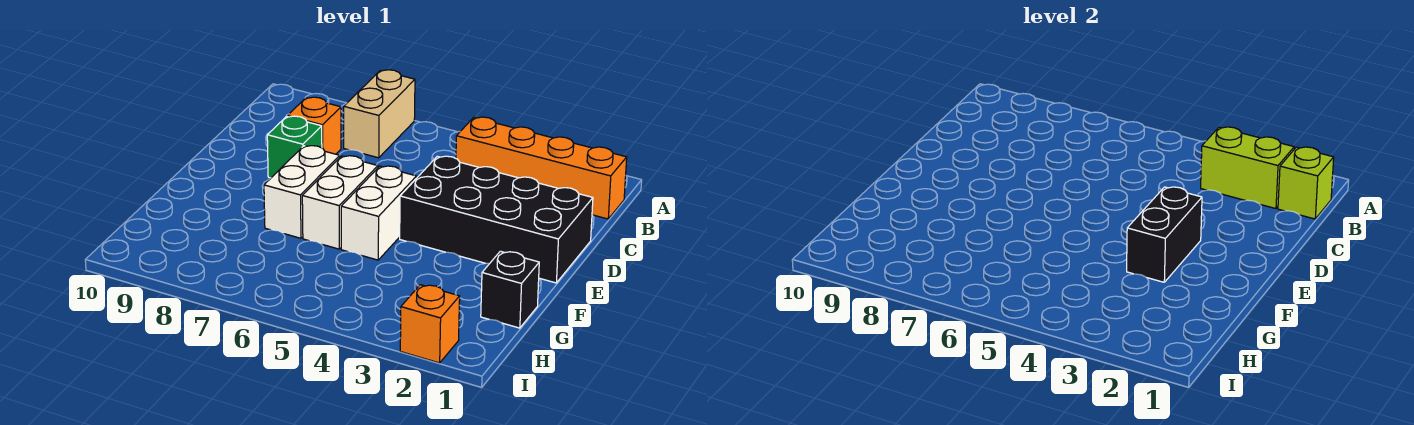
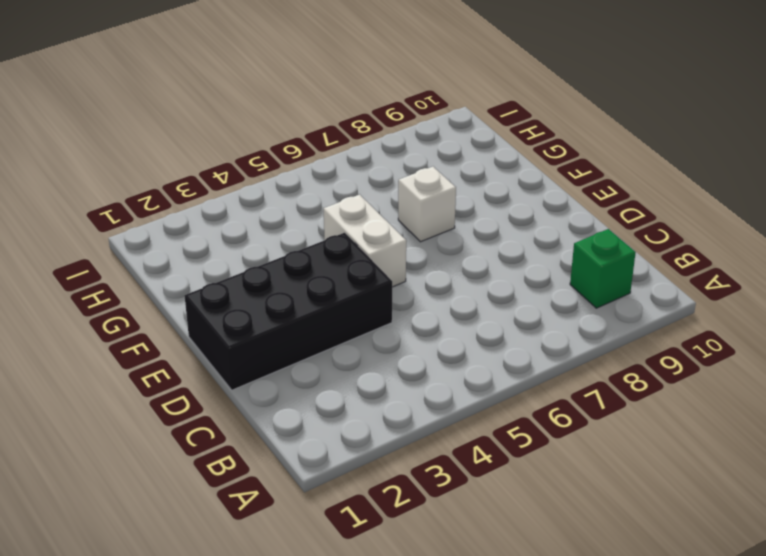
green brick B9 level 1 -> green brick D8 level 1
white brick F7 level 1 -> white brick E7:F7 level 1
none -> tan brick A7:B7 level 1
none -> orange brick B1:B4 level 1
none -> orange brick C8 level 1

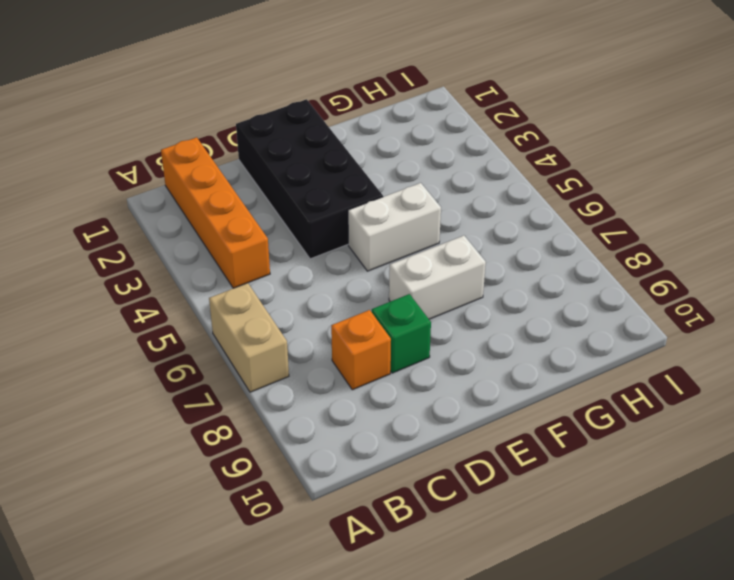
tan brick A6:A7 level 1 -> tan brick A7:B7 level 1
none -> white brick E6:F6 level 1
none -> black brick G1 level 1
none -> orange brick I2 level 1

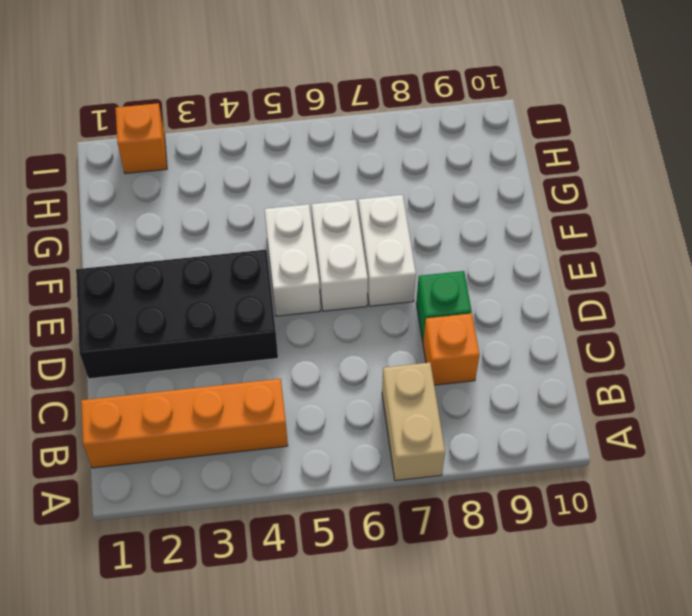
none -> black brick G1 level 1
none -> lime brick B1 level 2
none -> lime brick B2:B3 level 2

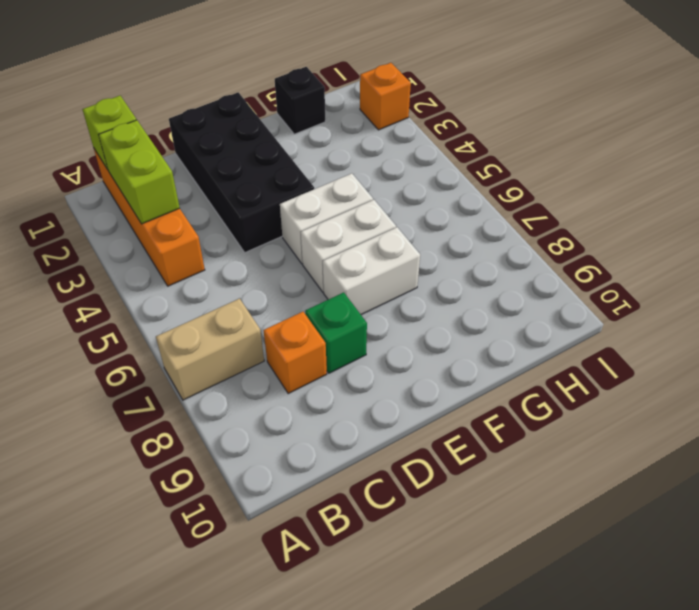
none -> black brick E3:F3 level 2

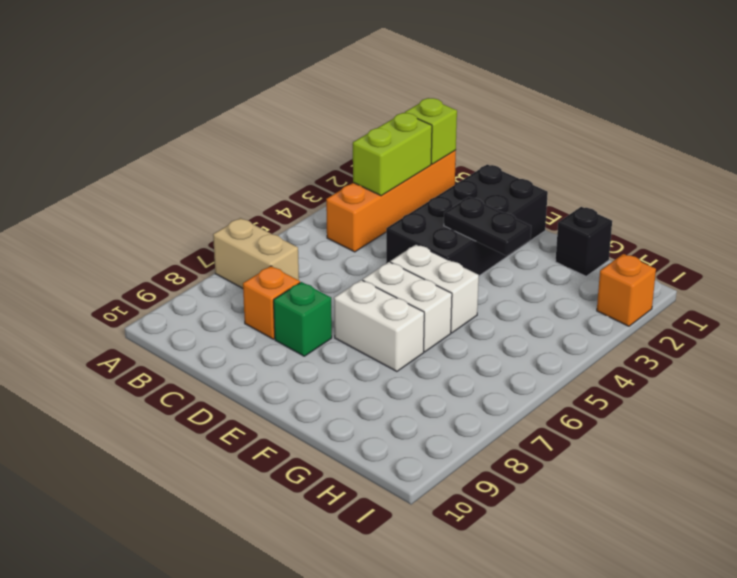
black plate E3:F3 level 2 -> black brick E3:F3 level 2

